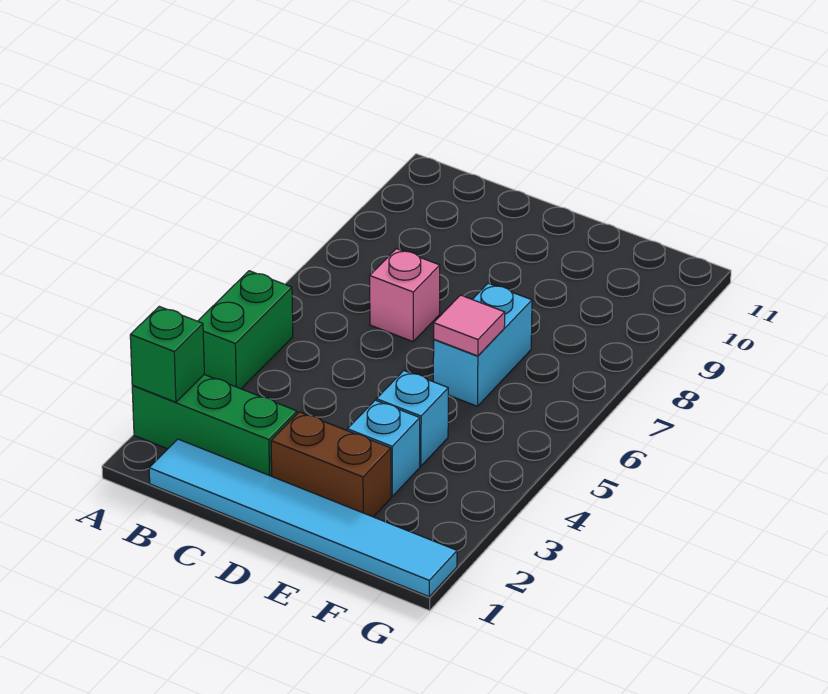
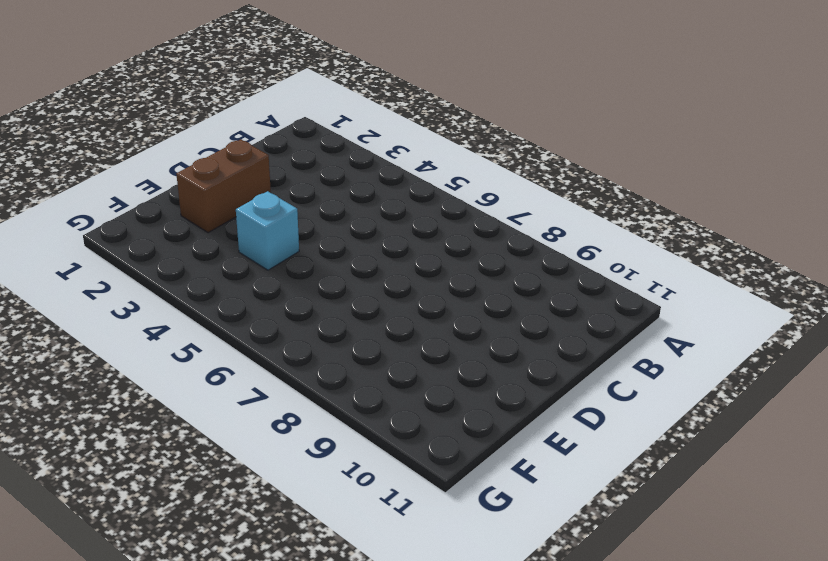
none -> green brick A2:C2 level 1
none -> green brick A4:A5 level 1

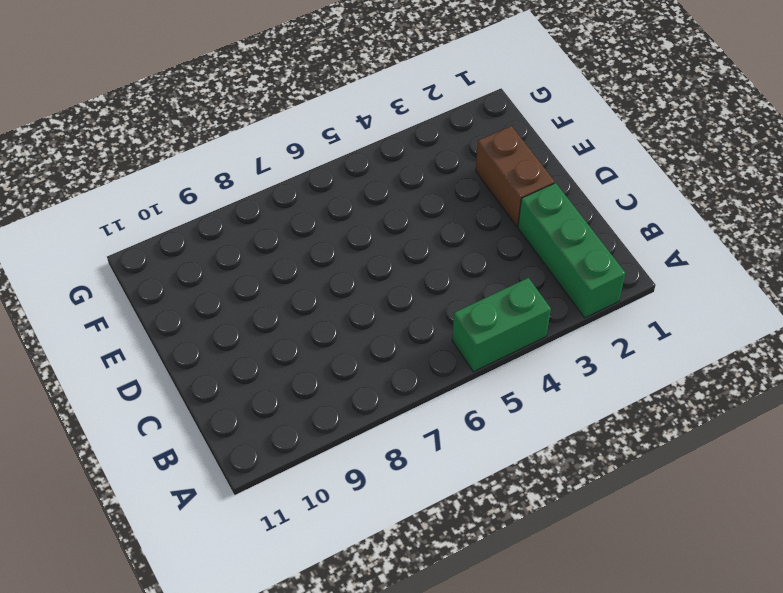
none -> cyan tile B1:G1 level 1
none -> pink brick C7 level 1

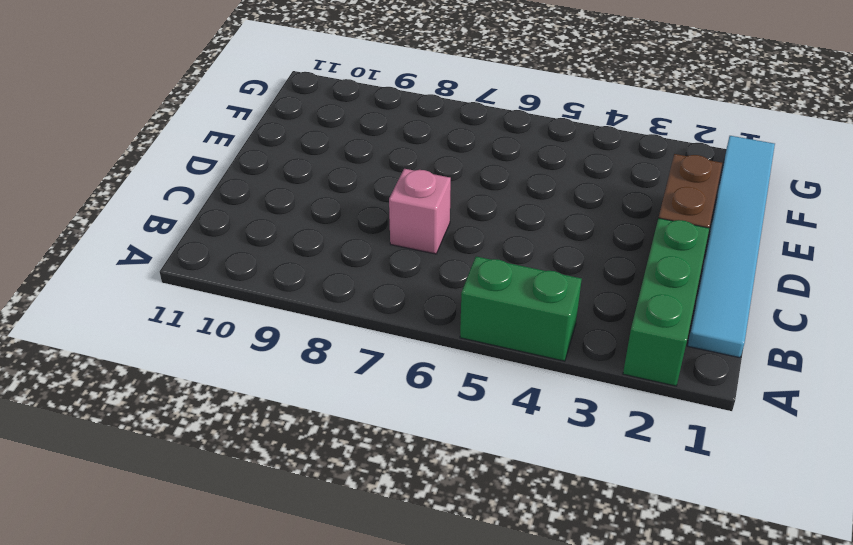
none -> cyan brick E3 level 1
none -> cyan brick E4 level 1

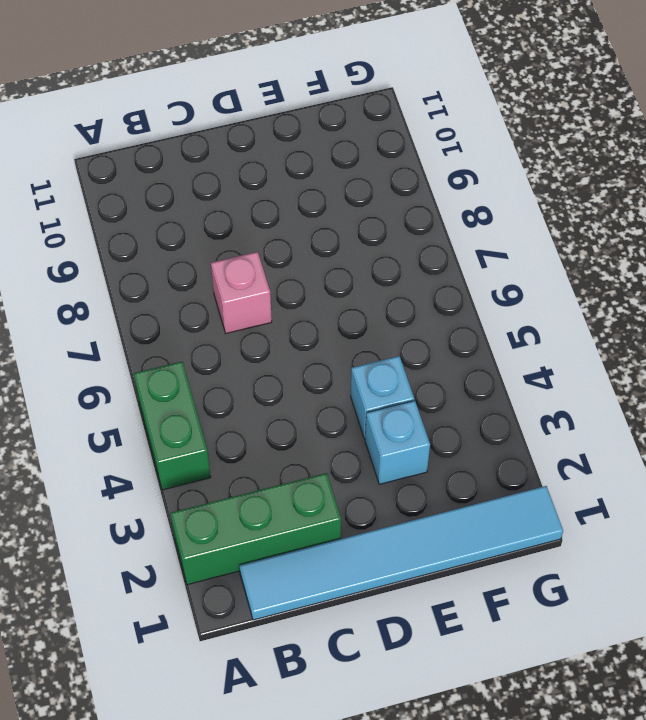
none -> brown brick D2:E2 level 1
none -> cyan brick E6:E7 level 1

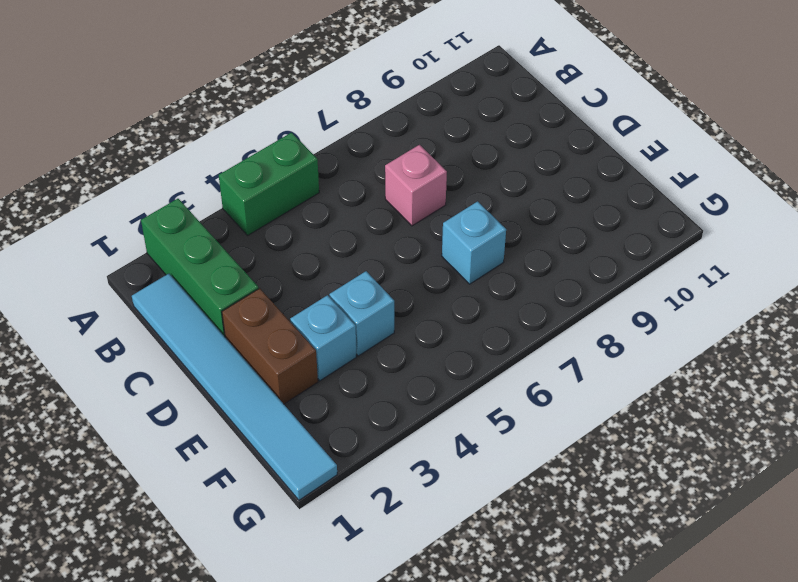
cyan brick E7 level 1 -> cyan brick E6:E7 level 1
none -> green brick A2 level 2
none -> pink tile E6 level 2

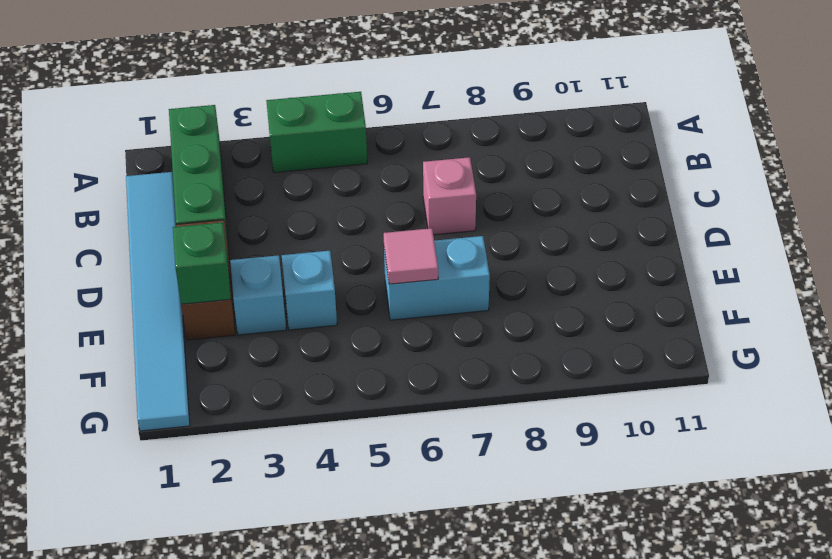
green brick E2 level 2 -> green brick A2 level 2

